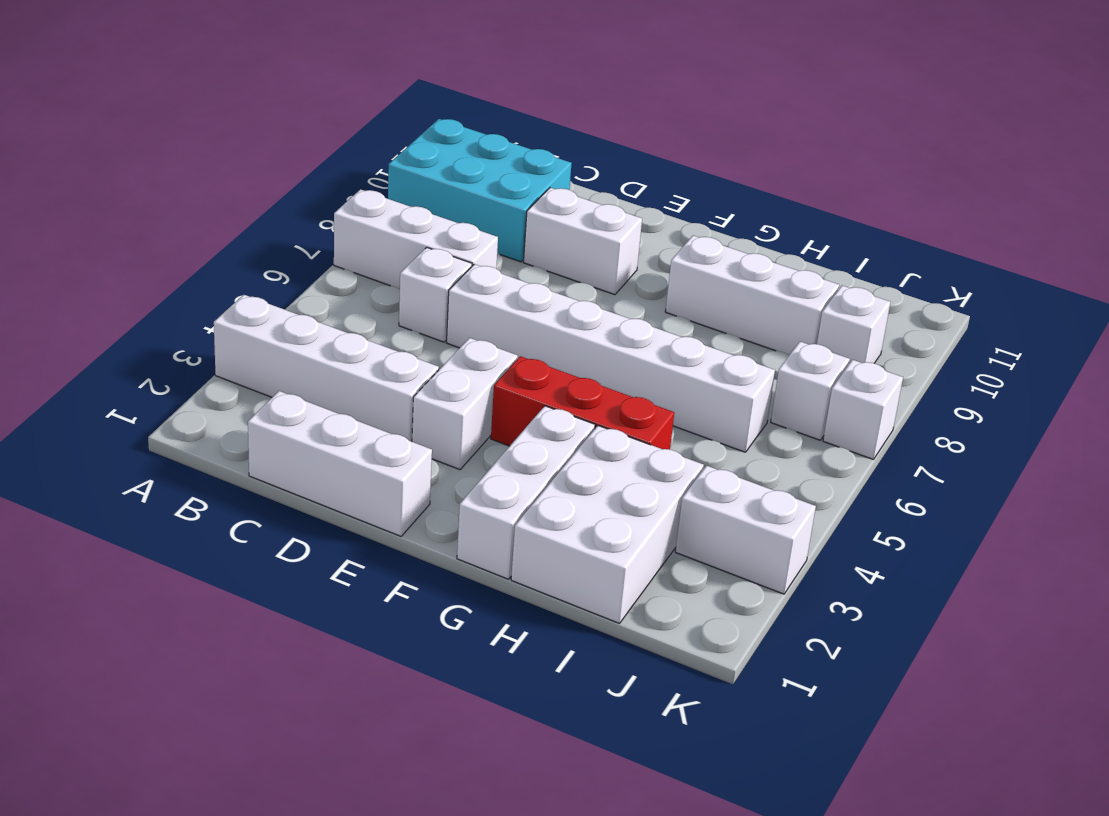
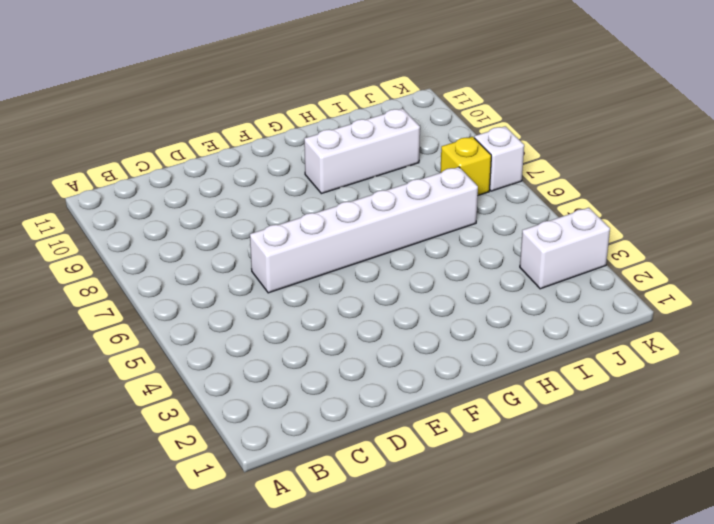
yellow brick J7 level 1 -> white brick J7 level 1
none -> white brick A3:D3 level 1
none -> white brick A7:C7 level 1
none -> cyan brick A9:C10 level 1

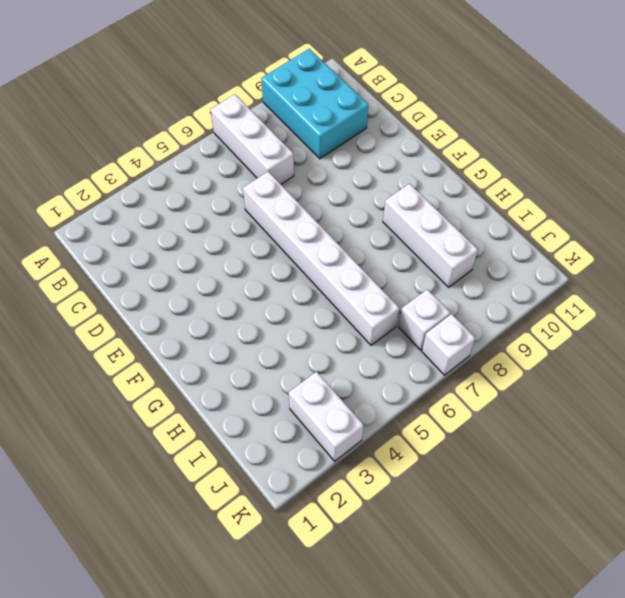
none -> white brick A3:D3 level 1
none -> white brick C1:E1 level 1
none -> white brick C6 level 1

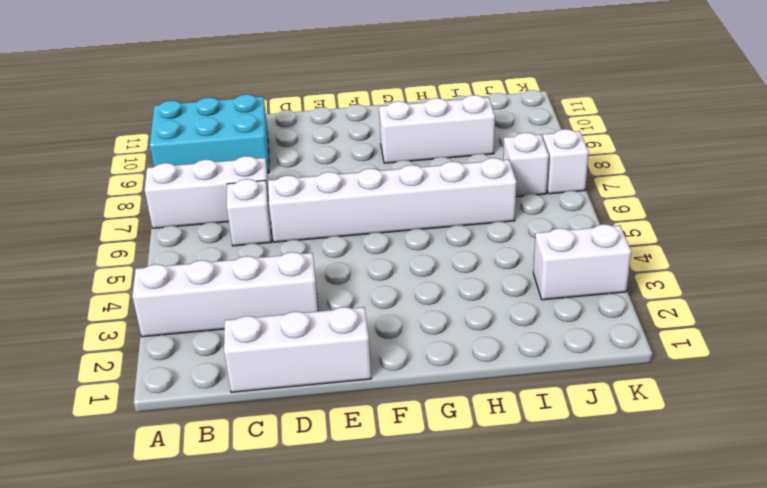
none -> white brick D9:E9 level 1
none -> white brick E3:E4 level 1
none -> red brick F4:H4 level 1

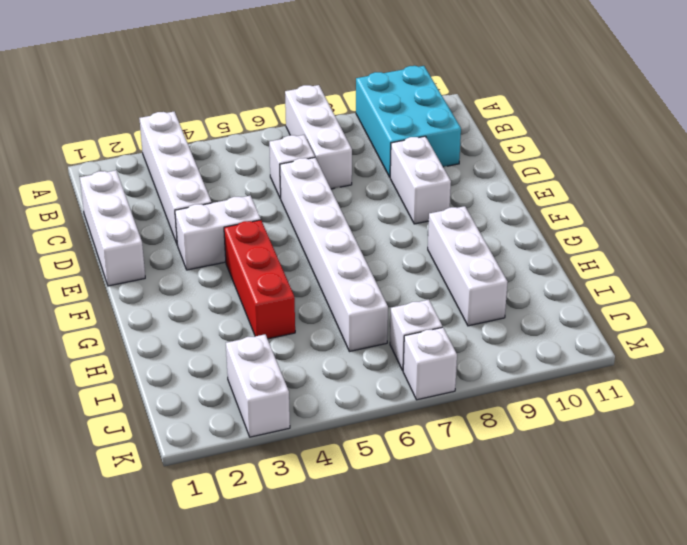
none -> white brick G1:G3 level 1
none -> white brick H1:I3 level 1
none -> white brick J9 level 1

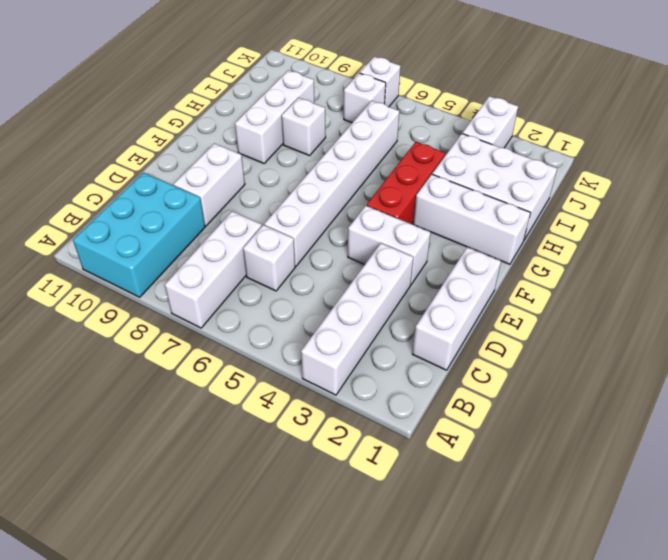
white brick H8 level 1 -> white brick J9 level 1

